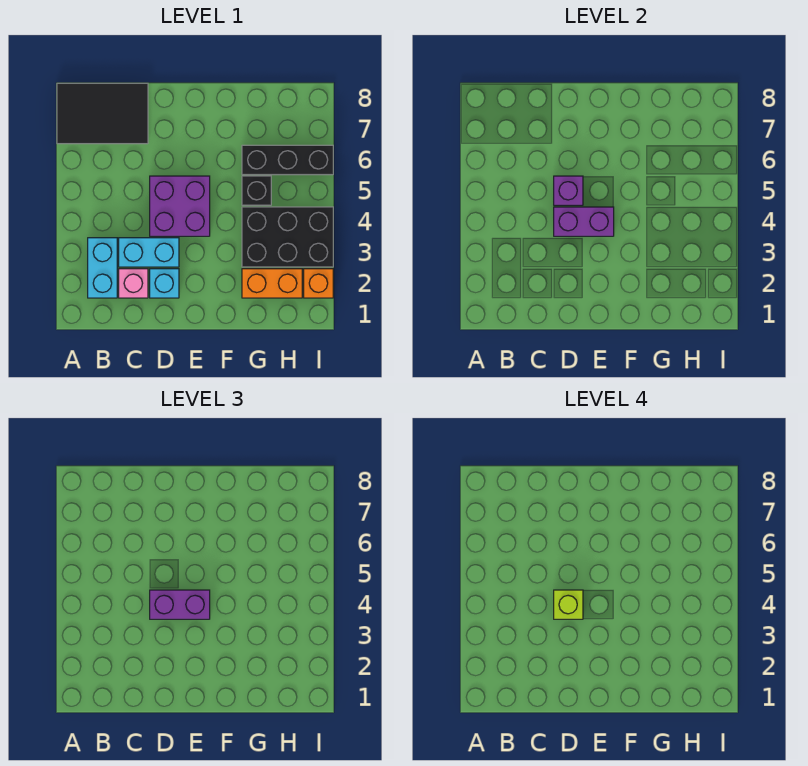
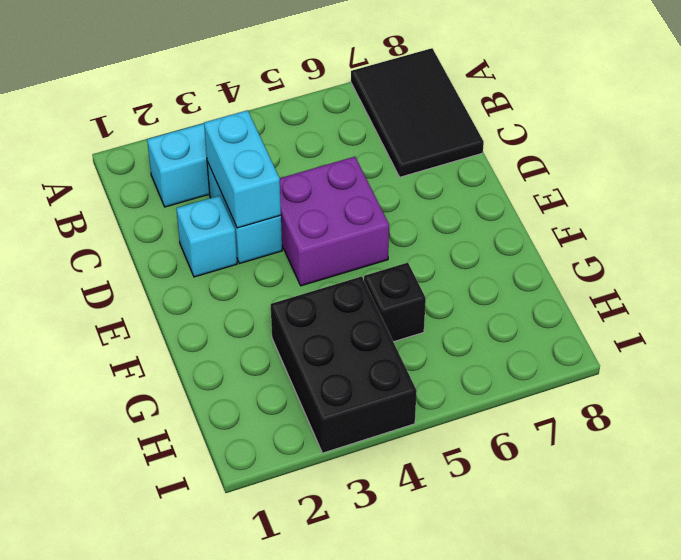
cyan brick C3:D3 level 2 -> none
none -> pink brick C2 level 1
none -> orange brick G2:H2 level 1
none -> black brick G6:I6 level 1

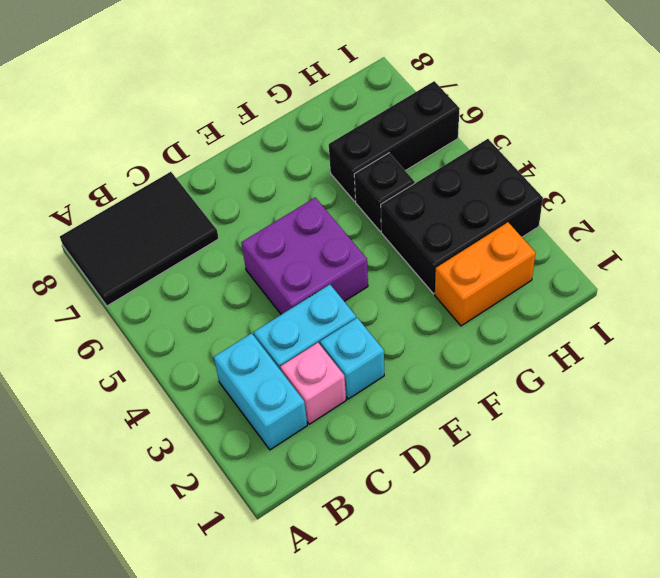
none -> orange brick I2 level 1
none -> purple brick D4:E4 level 2
none -> purple brick D5 level 2

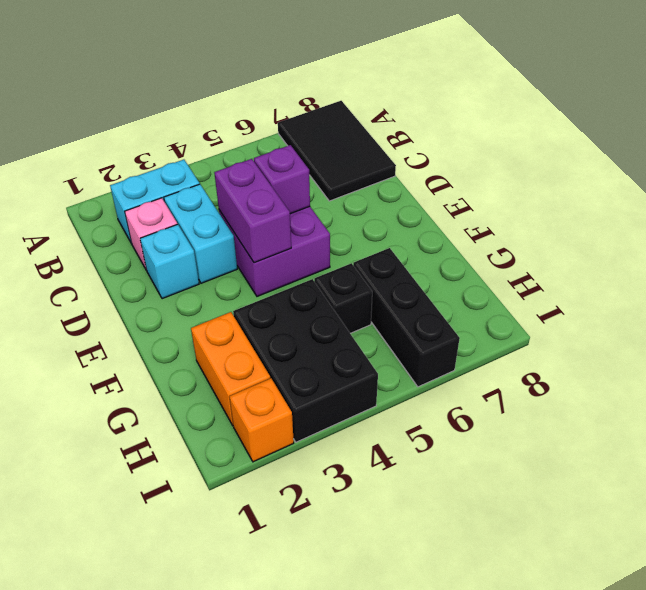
none -> purple brick D4:E4 level 3
none -> lime brick D4 level 4

